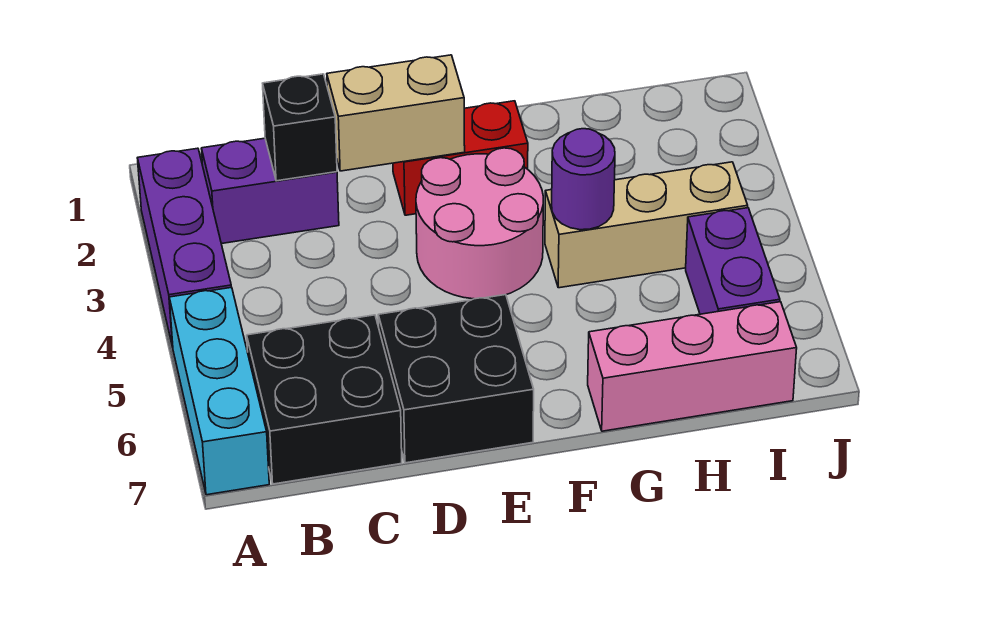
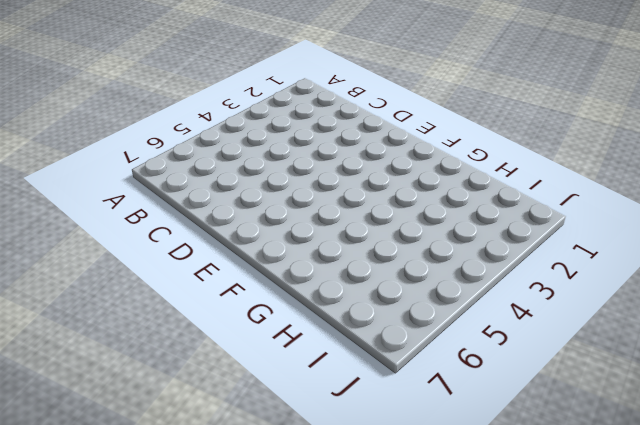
none -> purple brick A2:A4 level 1
none -> cyan brick A5:A7 level 1
none -> purple brick B2:C2 level 1

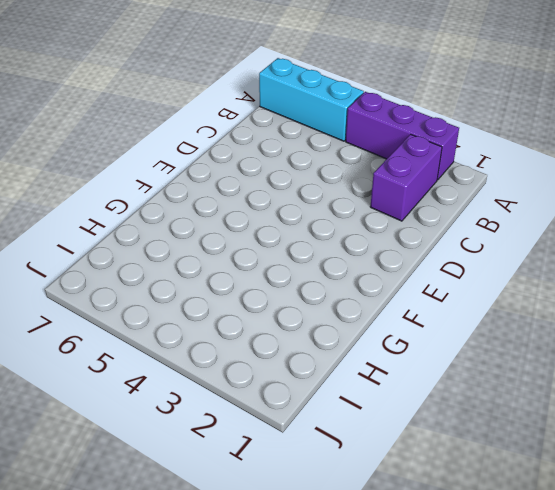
none -> black brick B6:C7 level 1
none -> black brick D6:E7 level 1
none -> red brick E2:F2 level 1

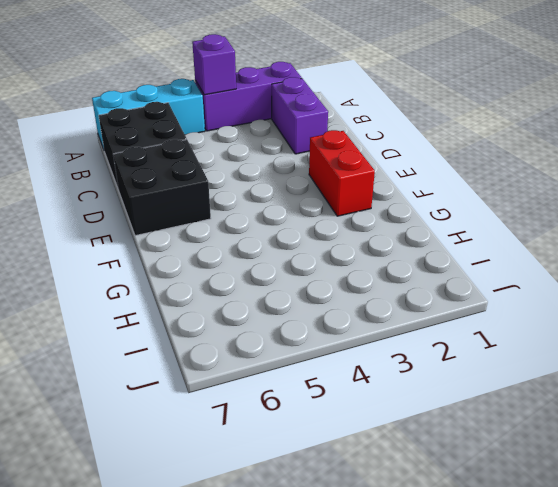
purple brick A4 level 2 -> none
none -> pink round brick E3:F4 level 1
none -> tan brick G4:I4 level 1
none -> pink brick G7:I7 level 1

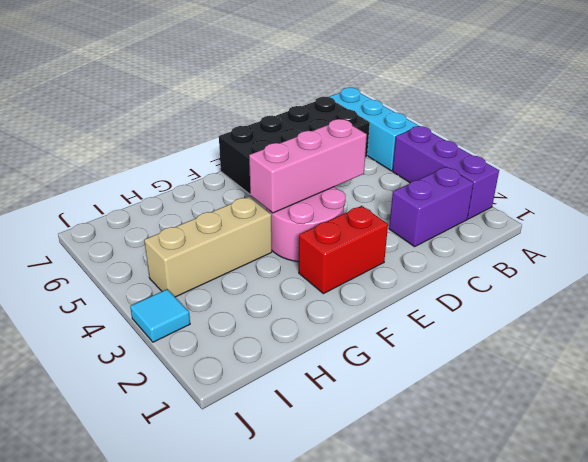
pink brick D4:F4 level 2 -> pink brick G7:I7 level 1
cyan tile J3 level 1 -> none
none -> purple brick I5:I6 level 1
none -> black brick C2 level 2
none -> tan brick D2:E2 level 2

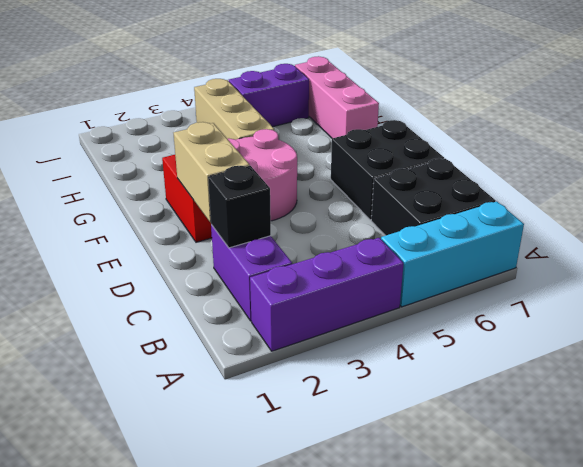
none -> purple round brick G4 level 2

